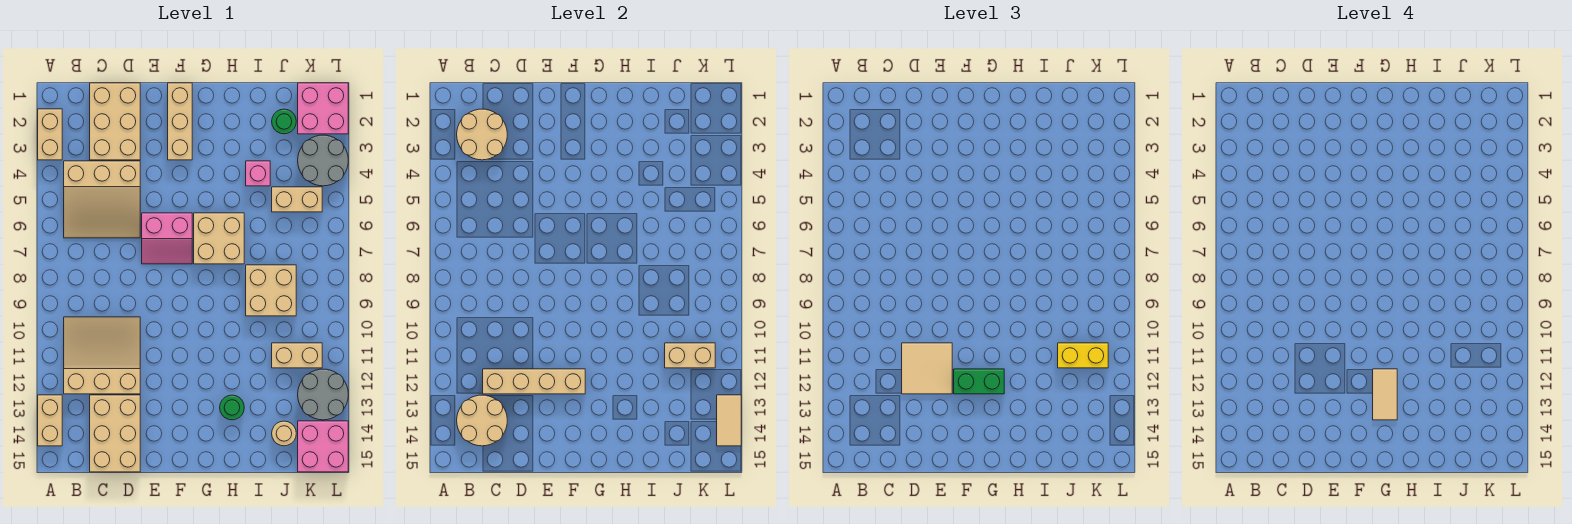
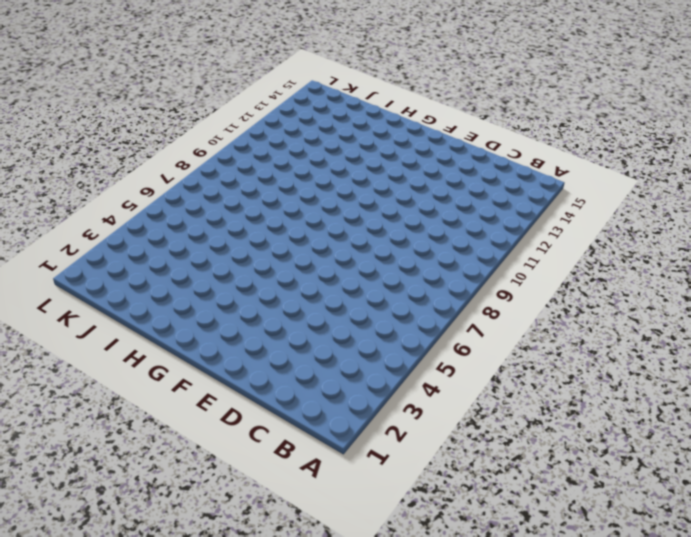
none -> tan brick A2:A3 level 1
none -> tan brick A13:A14 level 1
none -> tan slope B4:D6 level 1 top 4

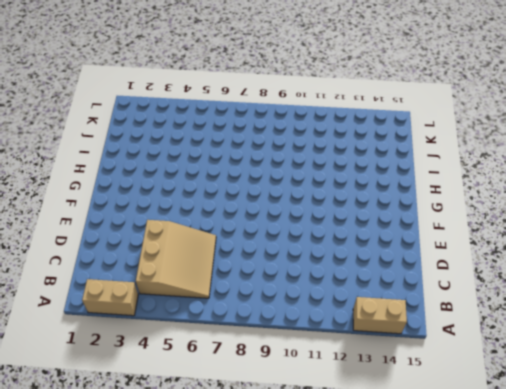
none -> tan slope B10:D12 level 1 top 12
none -> tan brick C1:D3 level 1
none -> tan brick C13:D15 level 1

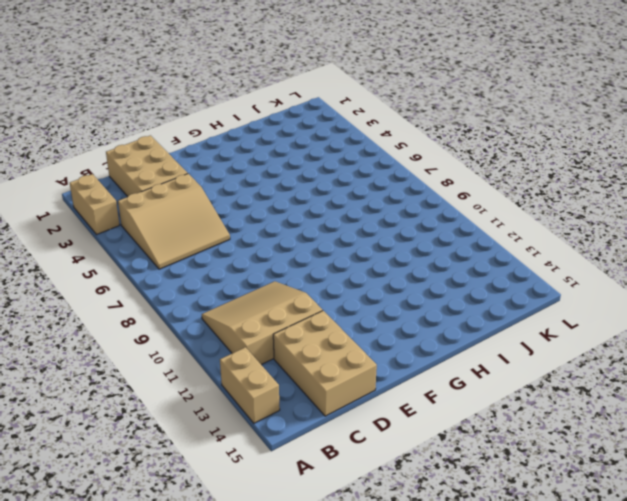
none -> pink slope E6:F7 level 1 top 6
none -> tan brick F1:F3 level 1
none -> tan brick G6:H7 level 1

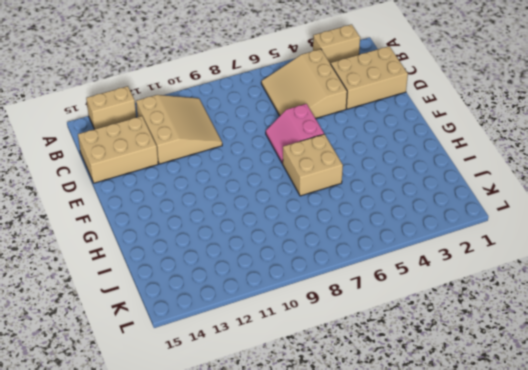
none -> tan brick F1:F3 level 1
none -> green round brick H13 level 1
none -> pink brick I4 level 1

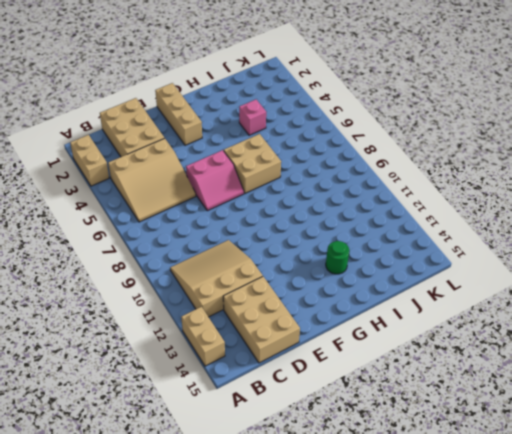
none -> tan brick I8:J9 level 1
none -> green round brick J2 level 1
none -> tan brick J5:K5 level 1

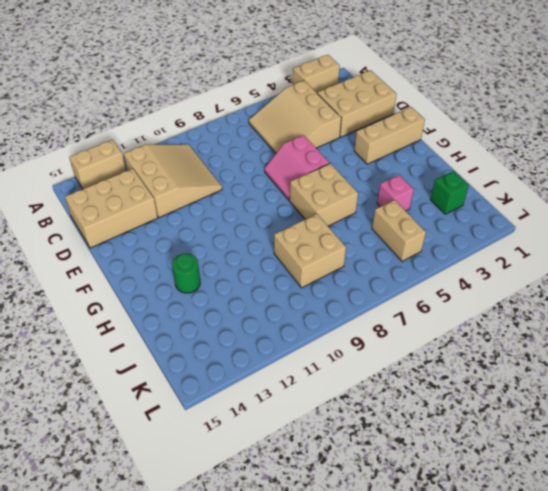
green brick J2 level 1 -> green round brick J2 level 1
none -> tan brick J11:K11 level 1
none -> tan round brick J14 level 1
none -> pink brick K1:L2 level 1

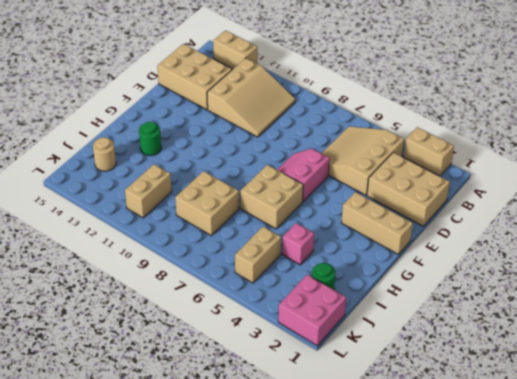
none -> grey round brick K3:L4 level 1
none -> grey round brick K12:L13 level 1
none -> pink brick K14:L15 level 1

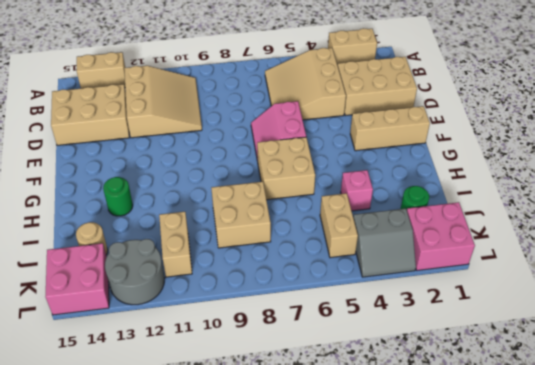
grey slope K3:L4 level 1 top K -> grey round brick K3:L4 level 1
none -> tan round brick B2:C3 level 2
none -> tan round brick B13:C14 level 2
none -> tan brick C12:F12 level 2

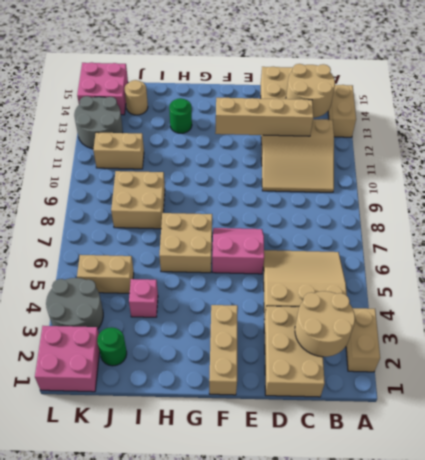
none -> tan brick J11:K11 level 2
none -> tan tile L13:L14 level 2
none -> tan tile D11:E12 level 3

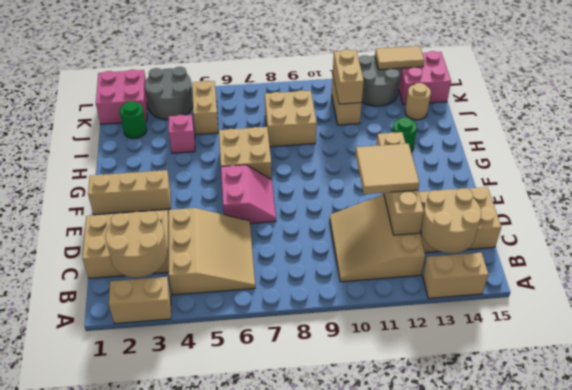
none -> green brick F12:G12 level 3
none -> yellow brick J11:K11 level 3
none -> tan tile G12:G13 level 4

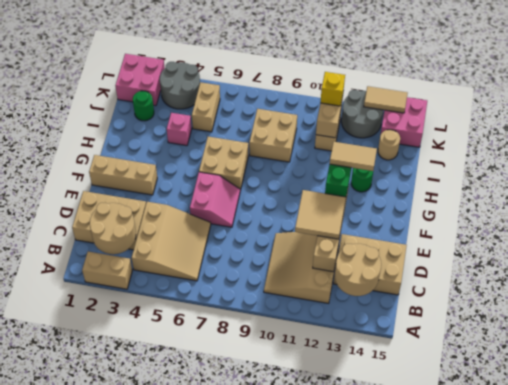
yellow brick K11 level 3 -> yellow brick J11:K11 level 3
none -> tan brick A13:A14 level 1

